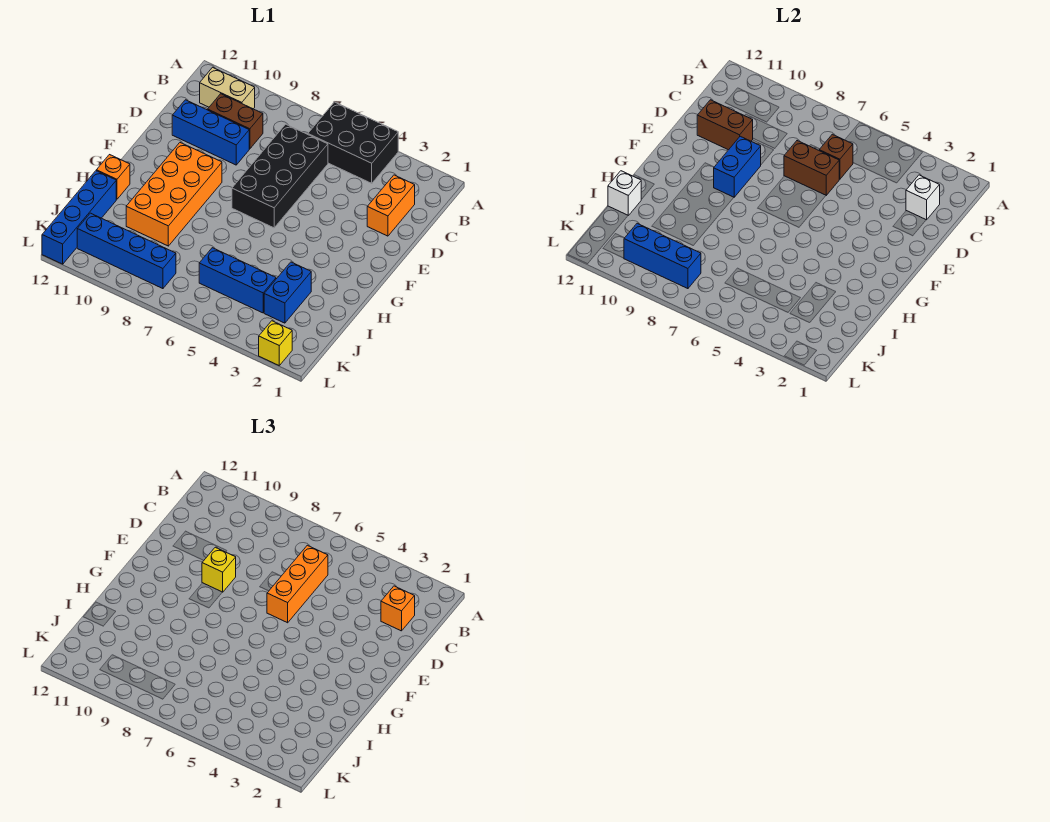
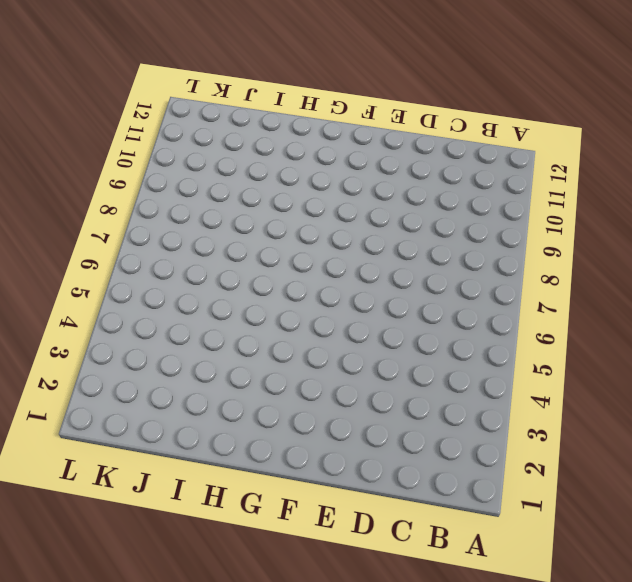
none -> black brick A4:B6 level 1
none -> tan brick B10:B11 level 1
none -> orange brick C2:D2 level 1

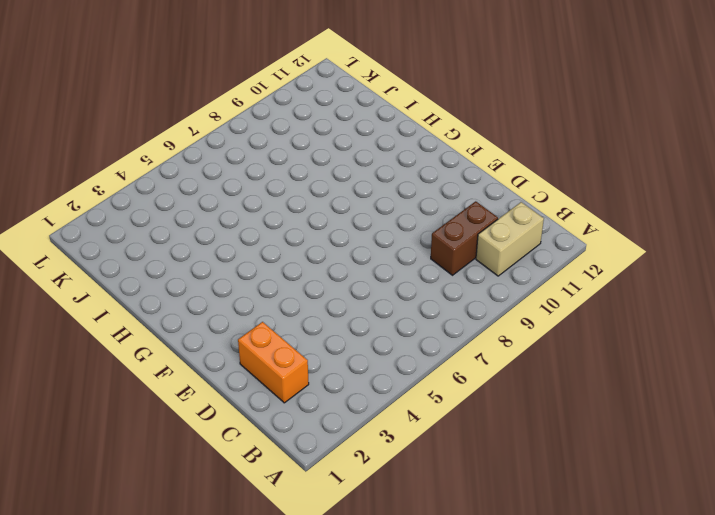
none -> black brick A4:B6 level 1
none -> black brick C6:F7 level 1
none -> blue brick D9:D11 level 1

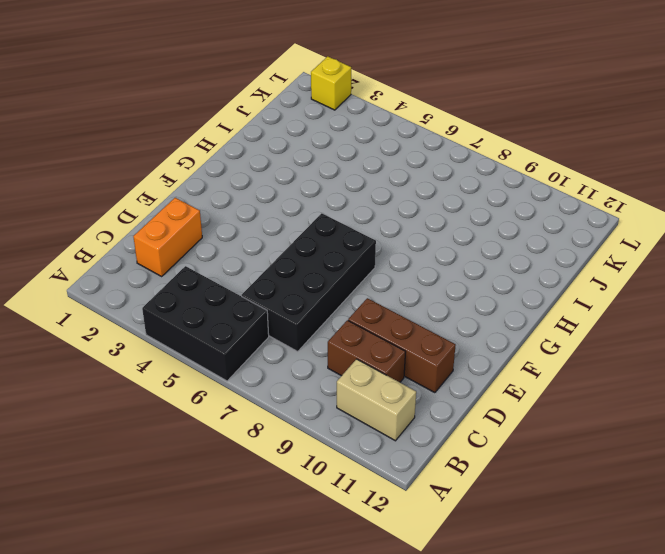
brown brick D9:D11 level 1 -> blue brick D9:D11 level 1
none -> orange brick F9:I10 level 1
none -> orange brick H12 level 1
none -> blue brick I3:J3 level 1

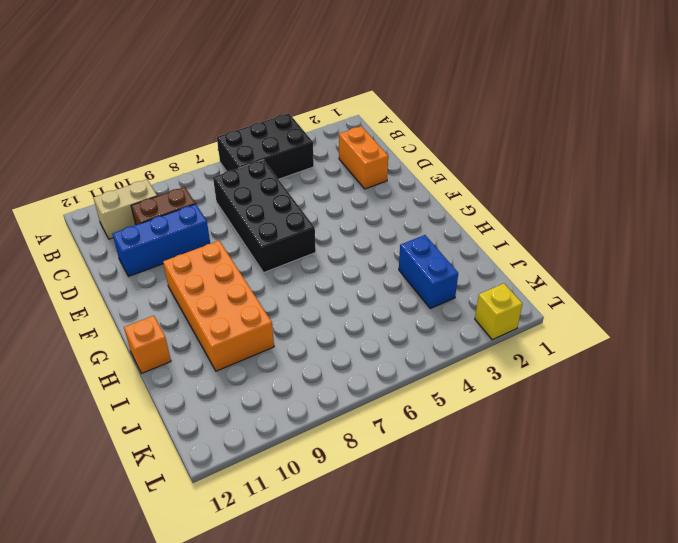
none -> blue brick I12:L12 level 1
none -> blue brick J4:J6 level 1
none -> blue brick K8:K11 level 1

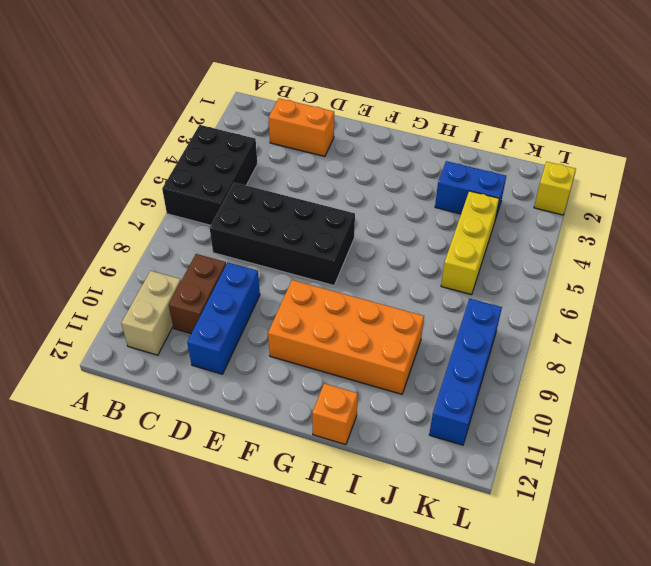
yellow brick J4:J6 level 1 -> blue brick J4:J6 level 1
none -> blue brick I12:L12 level 1
none -> white brick C2 level 2
none -> brown brick C6 level 2

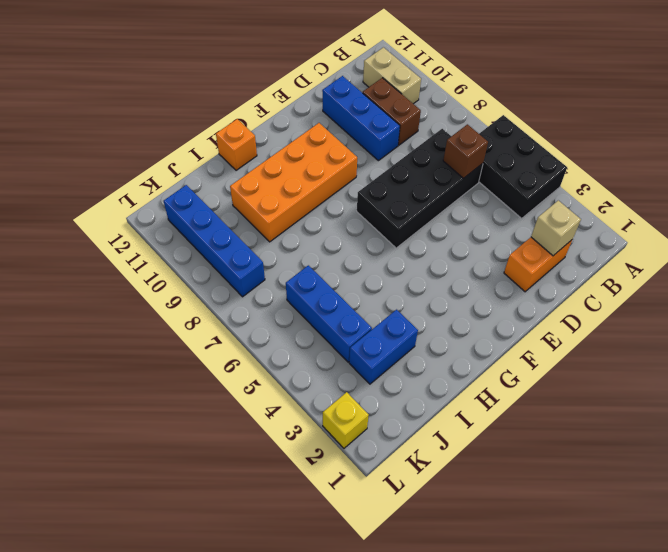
tan brick C2 level 2 -> white brick C2 level 2
none -> blue brick I12:L12 level 1
none -> brown brick D6:D7 level 2
none -> brown brick D10:D11 level 2

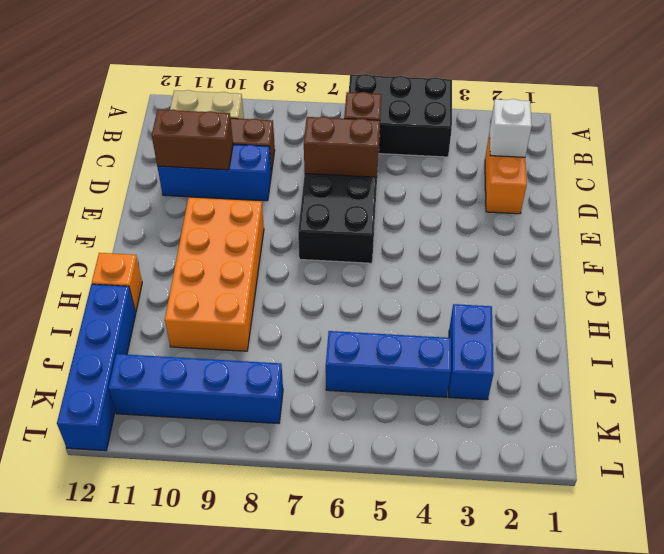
none -> yellow brick L2 level 1
none -> blue brick E9:F9 level 2
none -> white brick I12 level 2

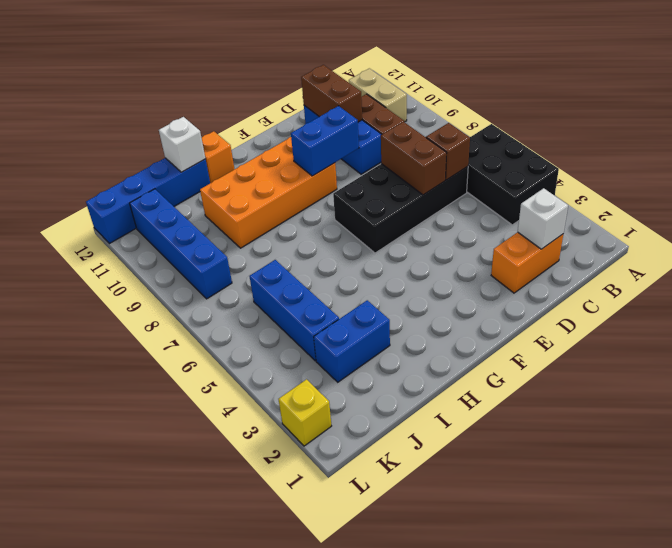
none -> blue brick K8:K10 level 2
none -> orange brick C2 level 3
none -> orange brick C6:E6 level 3

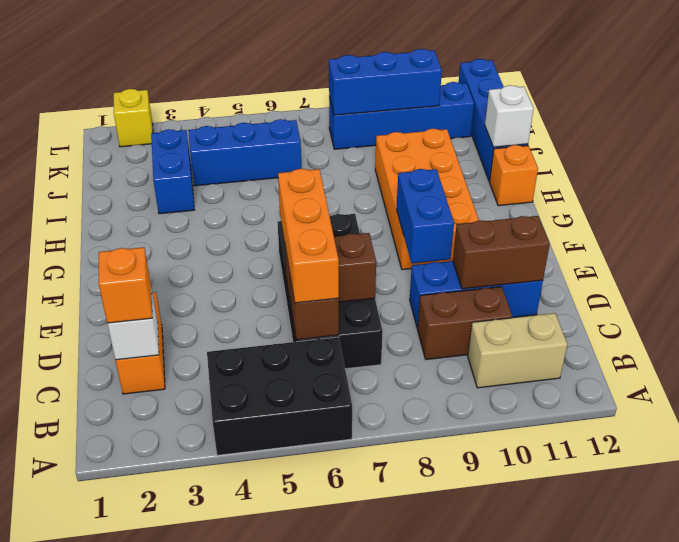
none -> yellow brick E9 level 3

